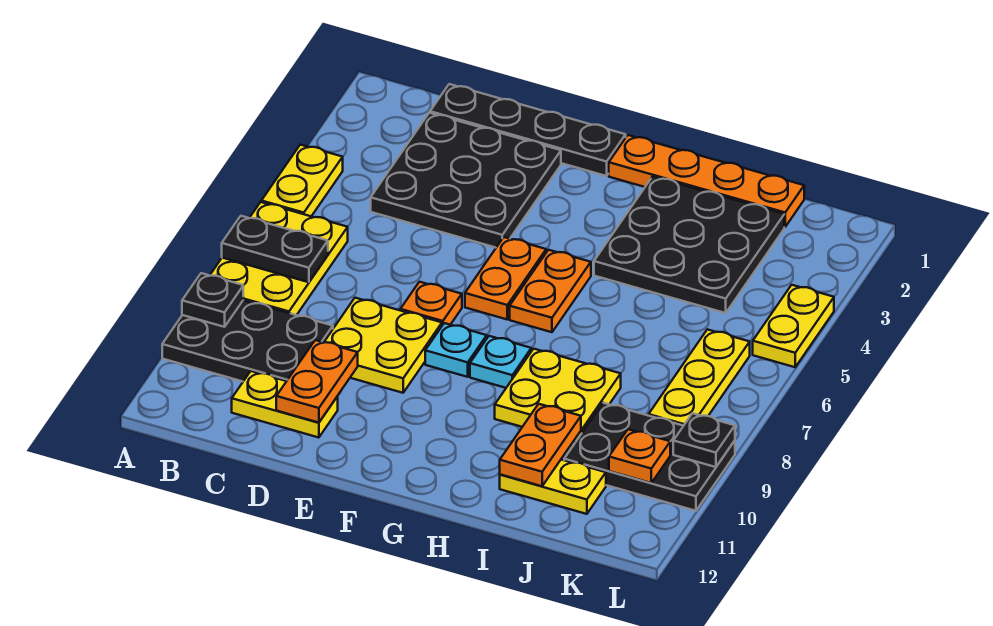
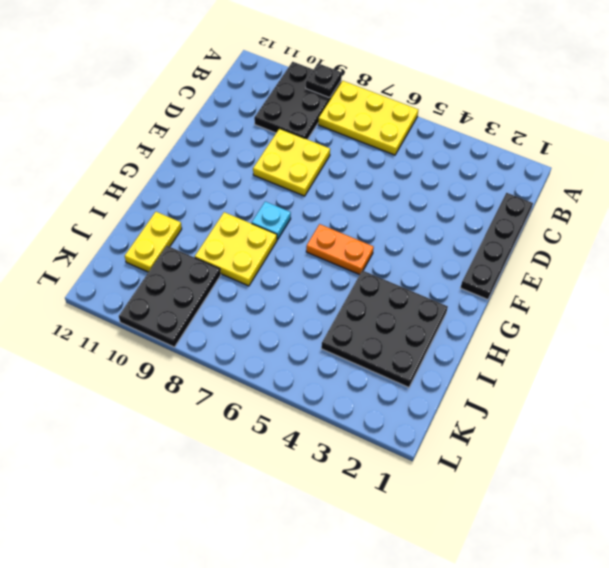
none -> yellow plate A4:A5 level 1
none -> black plate C2:E4 level 1
none -> yellow plate C11:D11 level 1

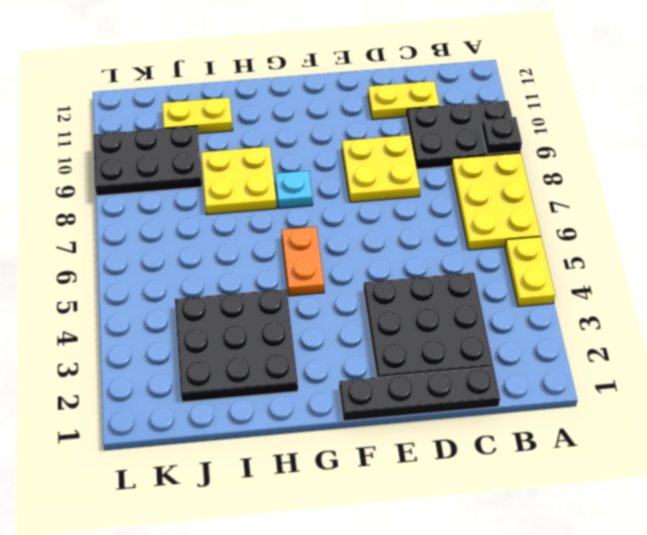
none -> orange plate E7 level 1
none -> orange plate F5:F6 level 1
none -> cyan plate F8 level 1

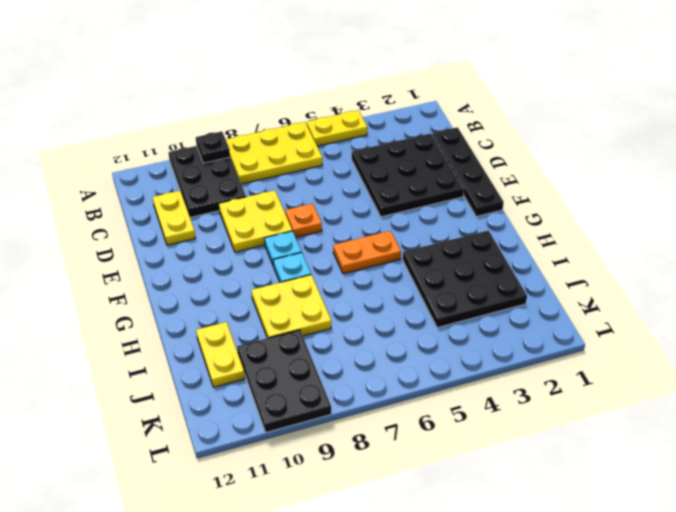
none -> orange plate F5:F6 level 1
none -> orange plate G1:J1 level 1
none -> yellow plate K6:K8 level 1

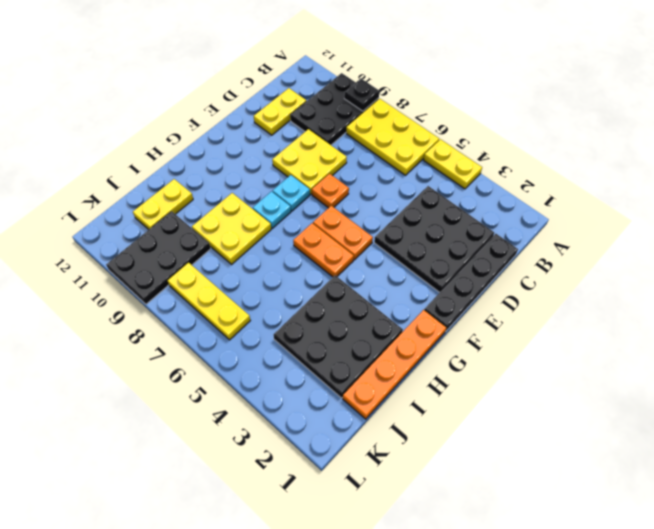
none -> yellow plate L4:L5 level 1
none -> black plate A7:B7 level 2
none -> orange plate D10:D11 level 2

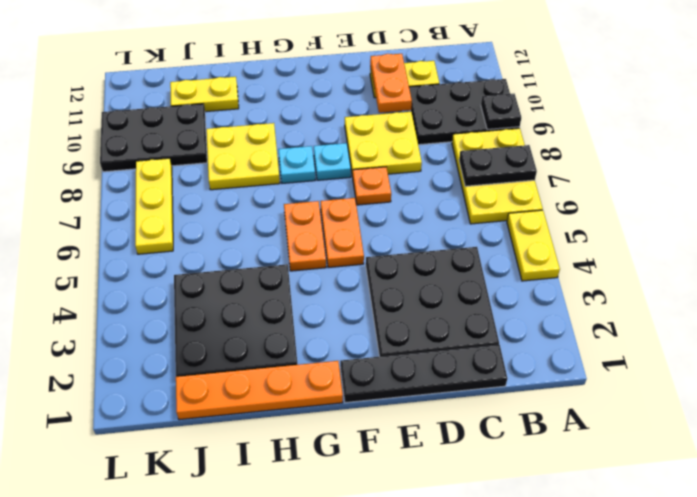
none -> yellow plate L4:L5 level 1
none -> orange plate I10:I11 level 2
none -> orange plate K10 level 2

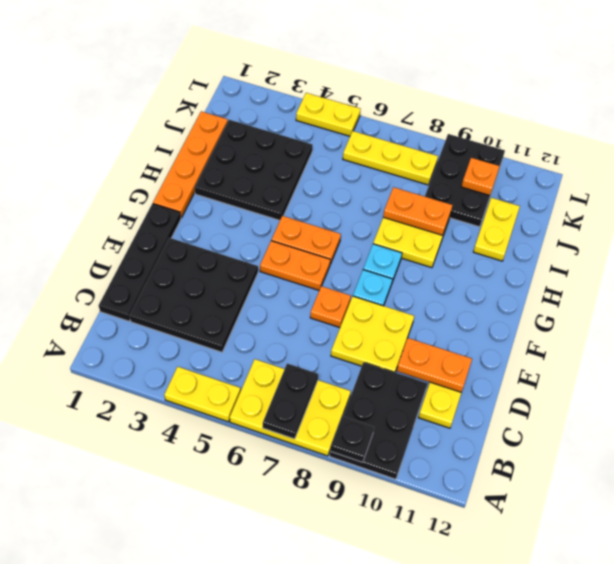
orange plate I8:I9 level 2 -> orange plate I10:I11 level 2
none -> black plate L9 level 2

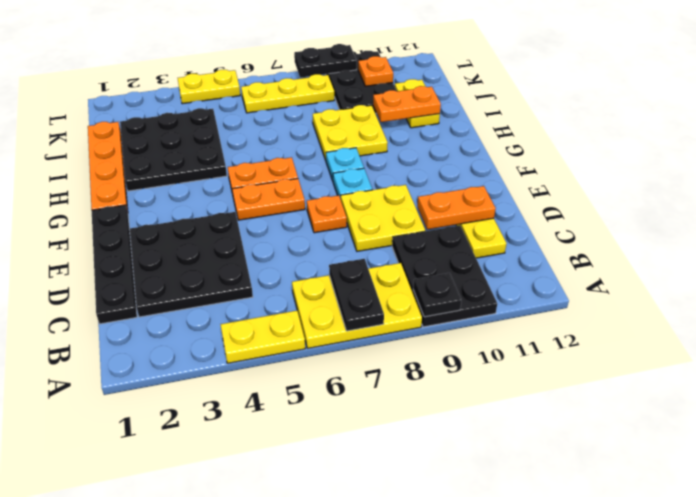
black plate L8:L9 level 2 -> black plate L9 level 2

